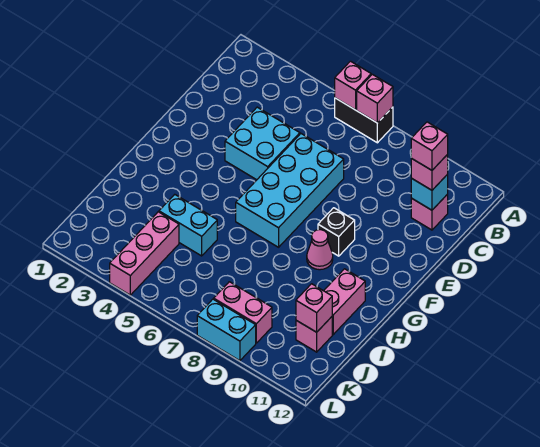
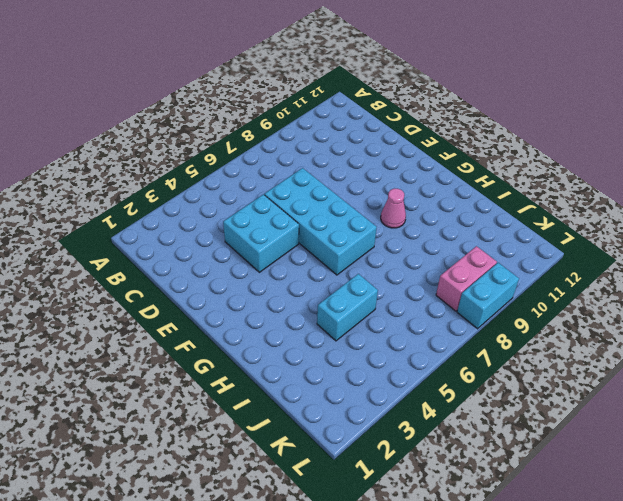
none -> black brick A6:A7 level 1
none -> pink brick C11 level 1
none -> black brick F9 level 1

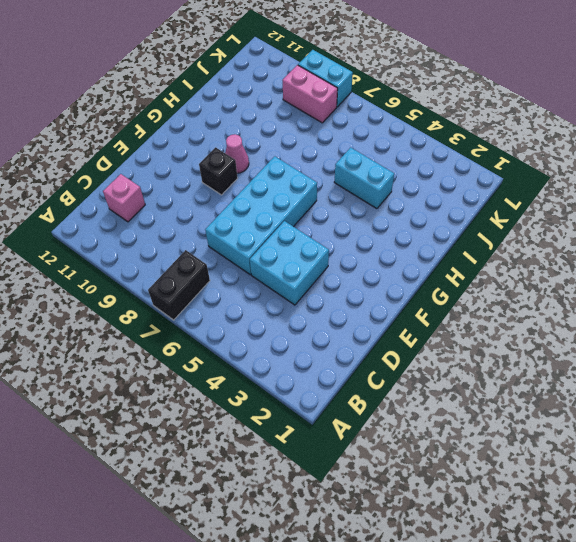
black brick A7:B7 level 1 -> black brick A6:A7 level 1
none -> pink brick H11:I11 level 1
none -> pink brick J4:L4 level 1
none -> pink brick J11 level 1

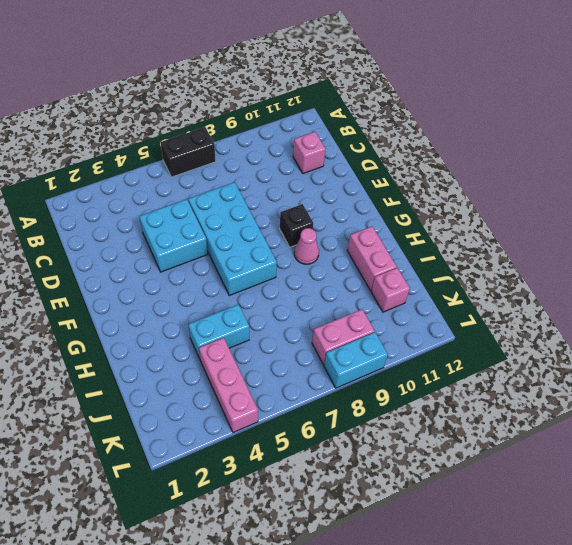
none -> pink brick A6 level 2
none -> pink brick A7 level 2
none -> cyan brick C11 level 2

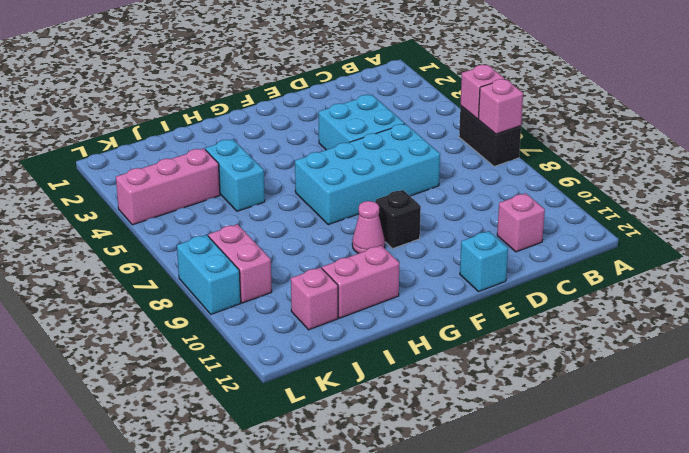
cyan brick E12 level 1 -> cyan brick C11 level 2
none -> pink brick J11 level 2
none -> pink brick C11 level 3
none -> pink brick C11 level 4

